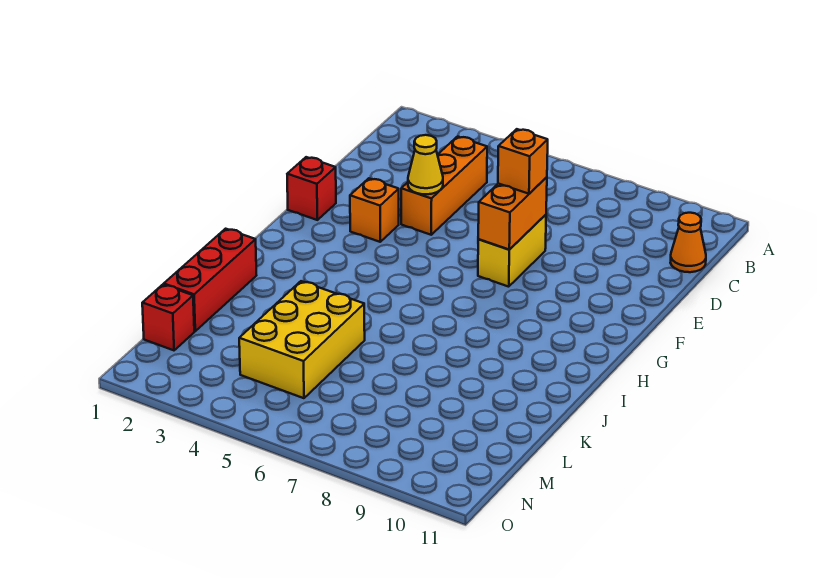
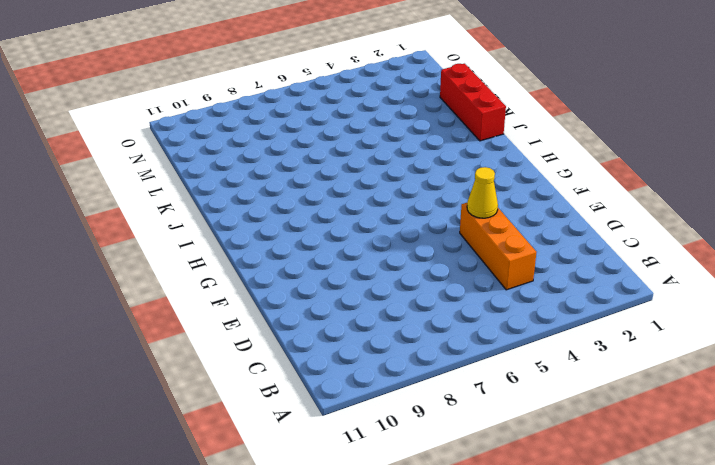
none -> orange cone C11 level 1
none -> yellow brick E7:F7 level 1

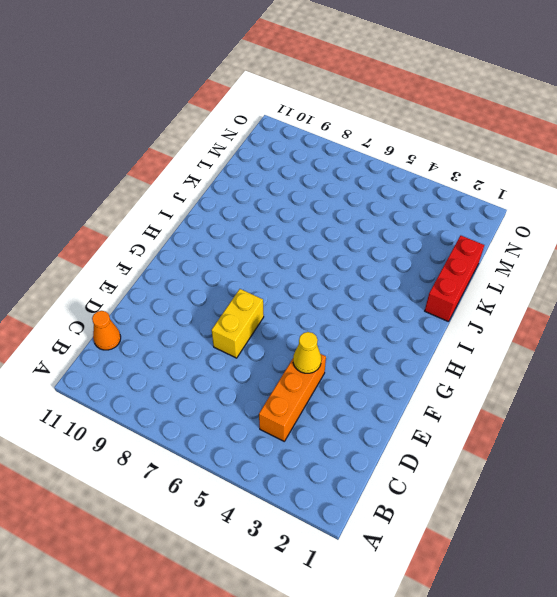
none -> red brick F1 level 1
none -> orange brick F3 level 1

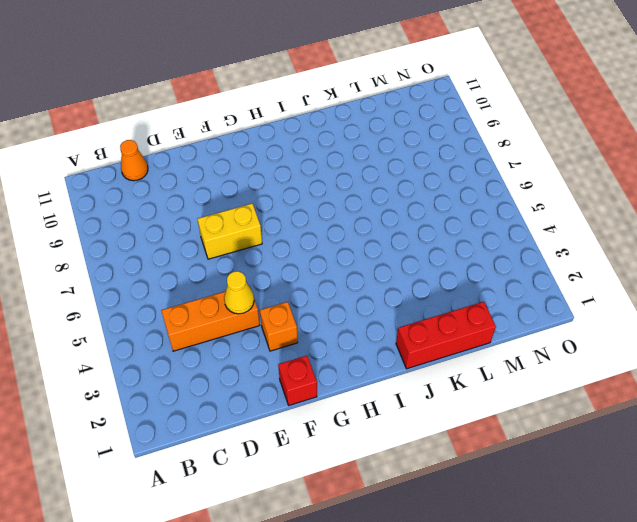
none -> yellow brick K4:M5 level 1
none -> red brick M1 level 1

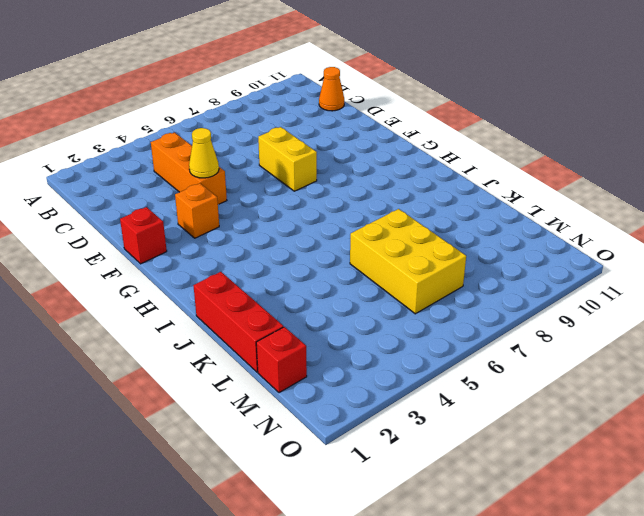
yellow brick K6:M7 level 1 -> yellow brick K4:M5 level 1
none -> orange brick E7:F7 level 2
none -> orange brick E7 level 3

